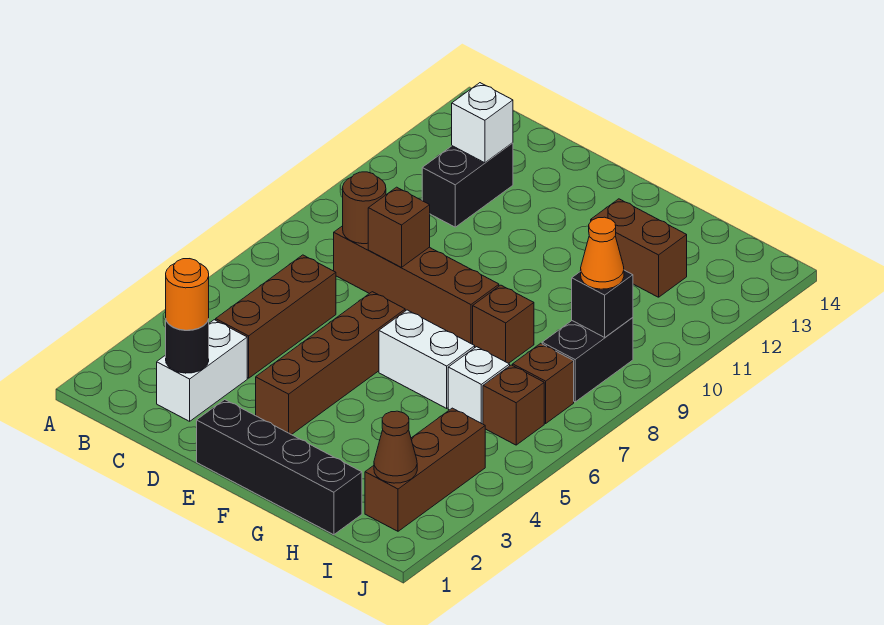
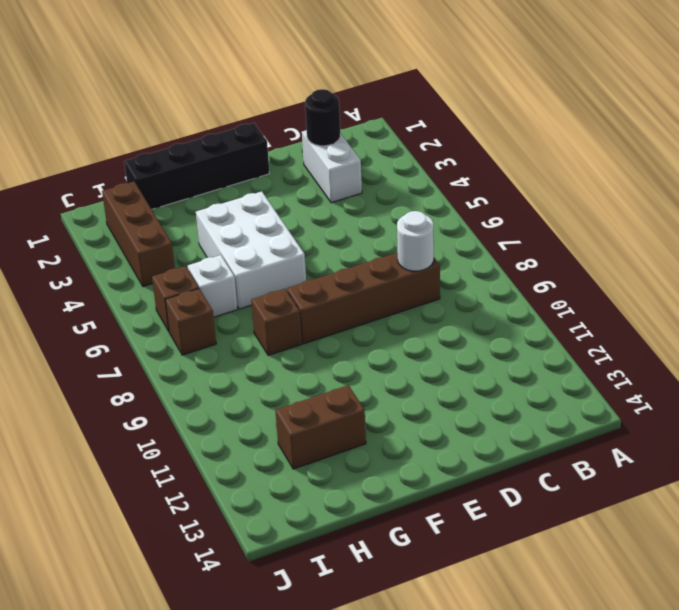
white round brick C8 level 2 -> brown round brick C8 level 2
white brick F4:G6 level 1 -> white brick F6:G6 level 1
none -> brown brick C4:C6 level 1
none -> black brick C11:C12 level 1
none -> brown brick E3:E6 level 1

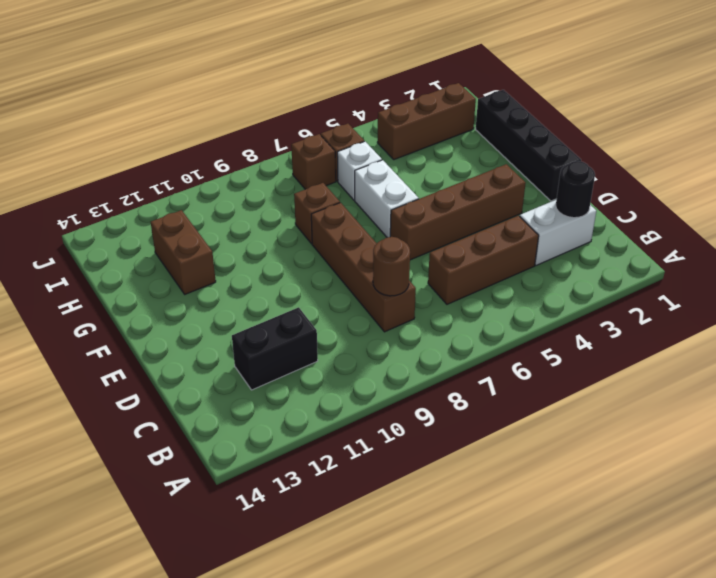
none -> black brick I8:I9 level 1
none -> white brick C12 level 2
none -> brown brick D8 level 2

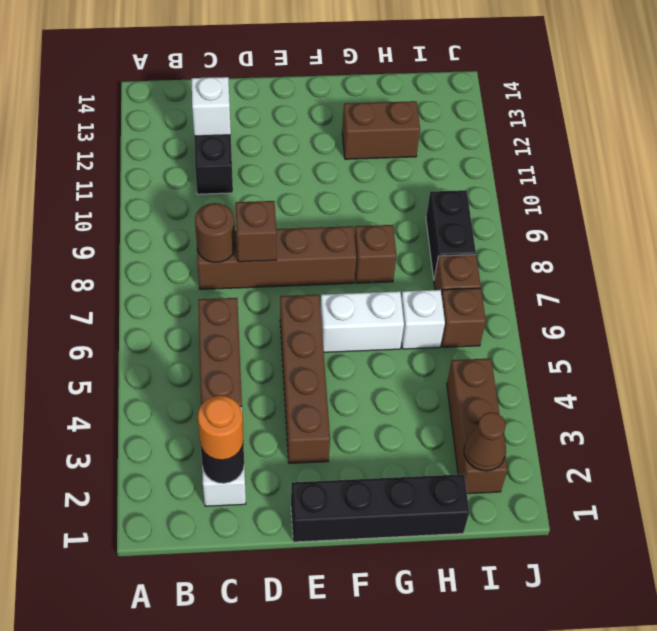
none -> black brick I9 level 2
none -> orange cone I9 level 3

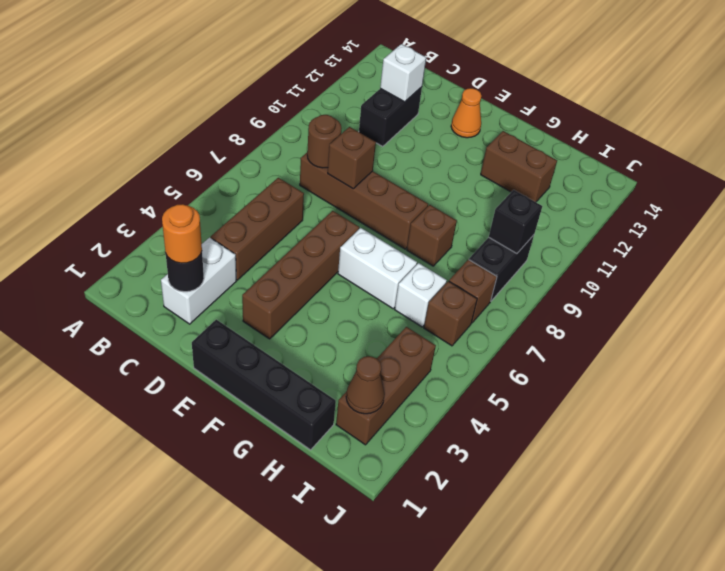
orange cone E13 level 1 -> orange cone I9 level 3

